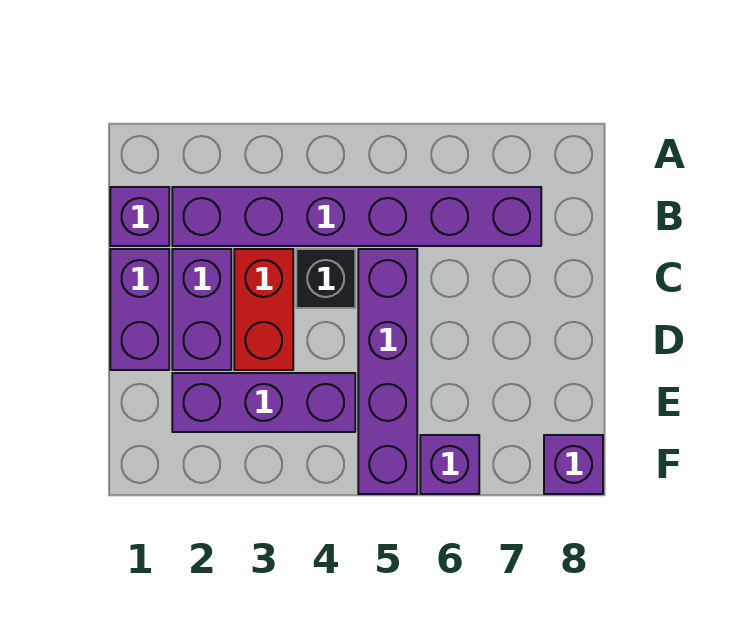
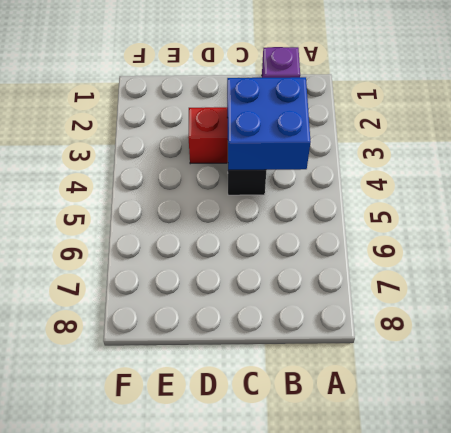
blue brick B3:C4 level 2 -> none
none -> purple brick B2:B7 level 1
none -> purple brick C1:D1 level 1

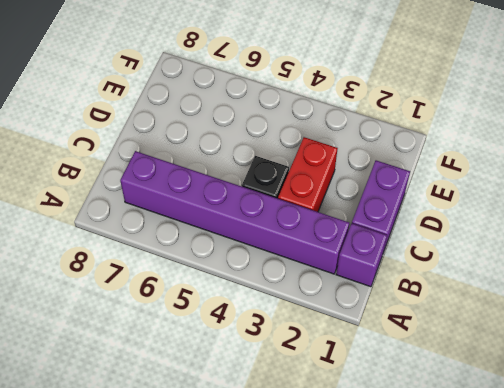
none -> purple brick C2:D2 level 1
none -> purple brick C5:F5 level 1

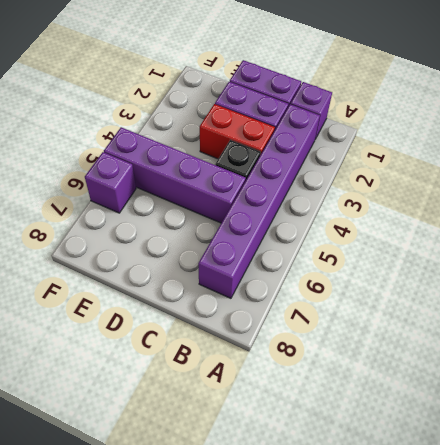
none -> purple brick E2:E4 level 1
none -> purple brick F8 level 1

